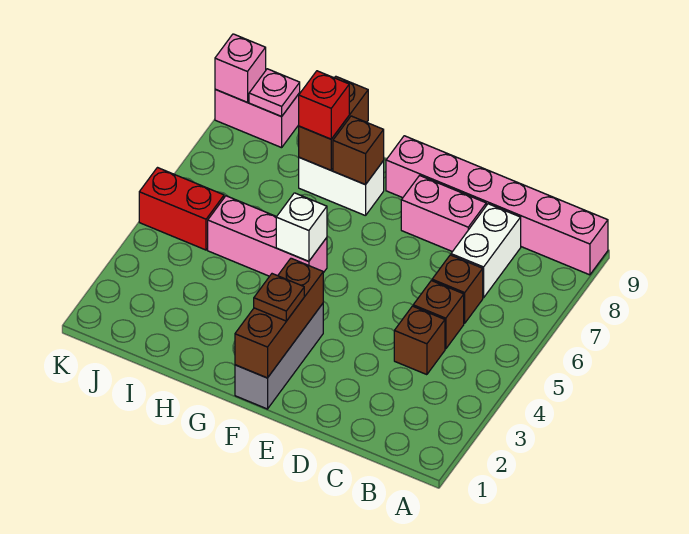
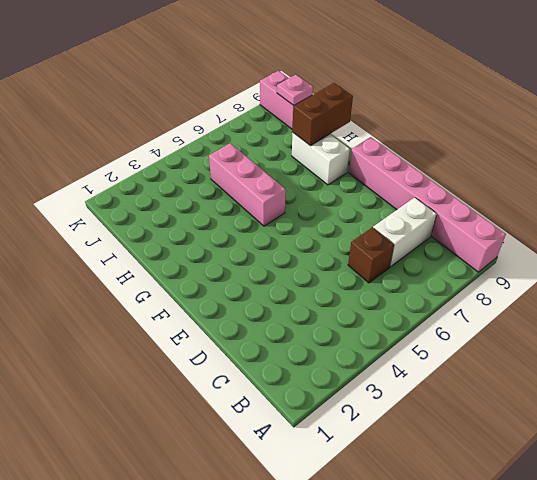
none -> brown brick C4 level 1
none -> brown brick C5 level 1
none -> pink brick D8:E8 level 1

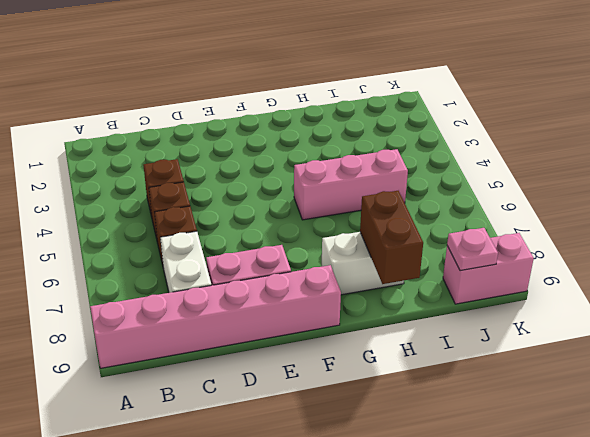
none -> grey brick F1:F3 level 1
none -> red brick J5:K5 level 1
none -> brown brick F1:F3 level 2

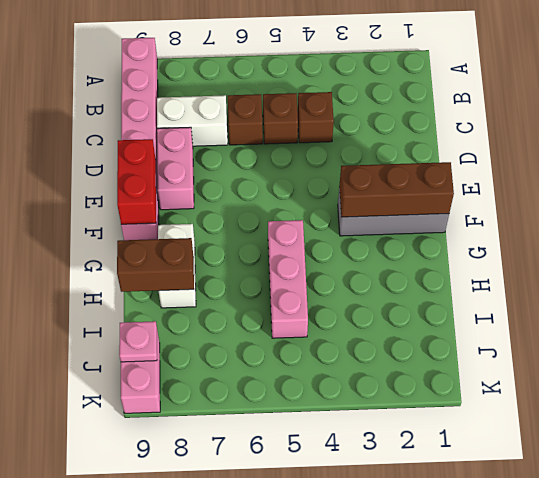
red brick E9:F9 level 2 -> red brick J5:K5 level 1
none -> white brick G5 level 2
none -> brown brick G8 level 2
none -> pink brick K9 level 2

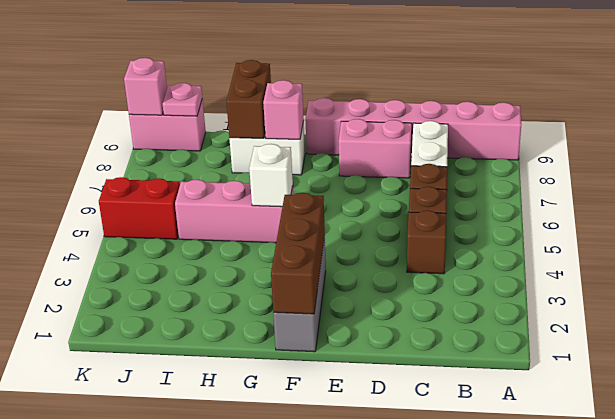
pink brick G8 level 2 -> brown brick G8 level 2
none -> brown plate F2 level 3
none -> red brick H8 level 3

